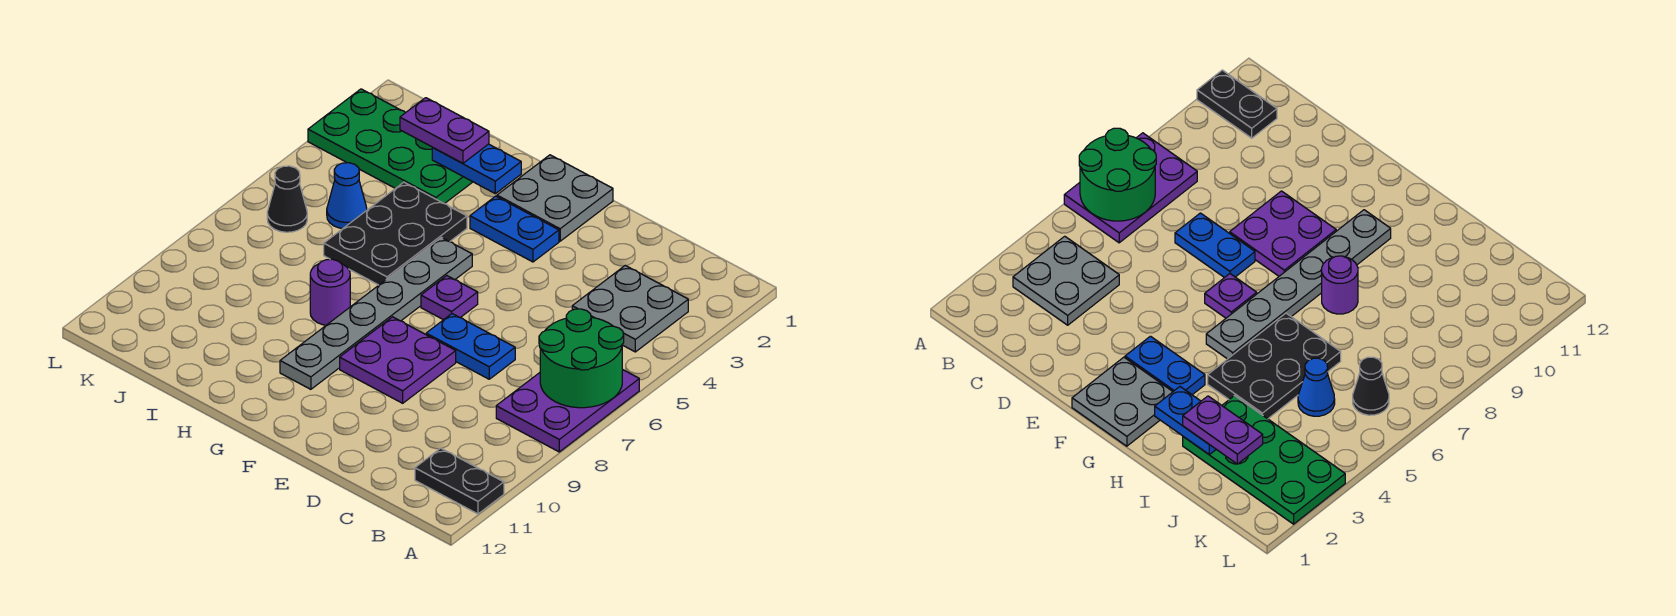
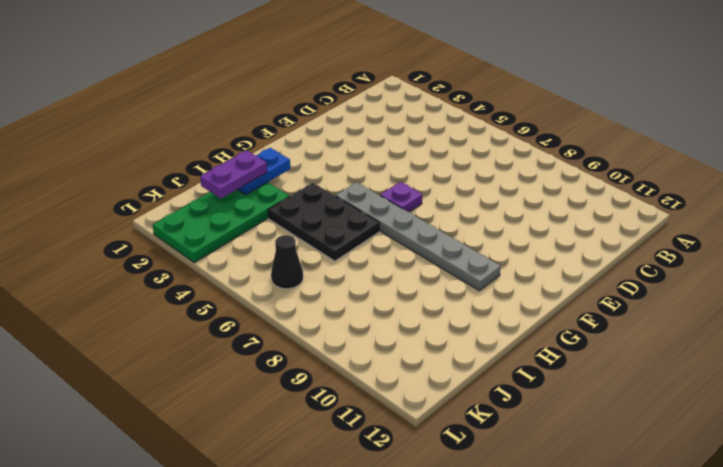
none -> purple plate A6:B8 level 1
none -> black plate A11:B11 level 1
none -> grey plate B3:C4 level 1

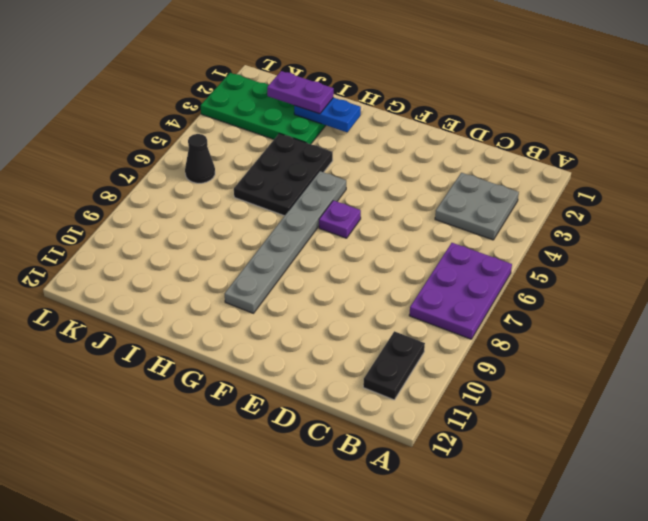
black plate B10:B11 level 1 -> black plate A11:B11 level 1
none -> blue plate D7:E7 level 1
none -> purple plate E8:F9 level 1
none -> grey plate F1:G2 level 1

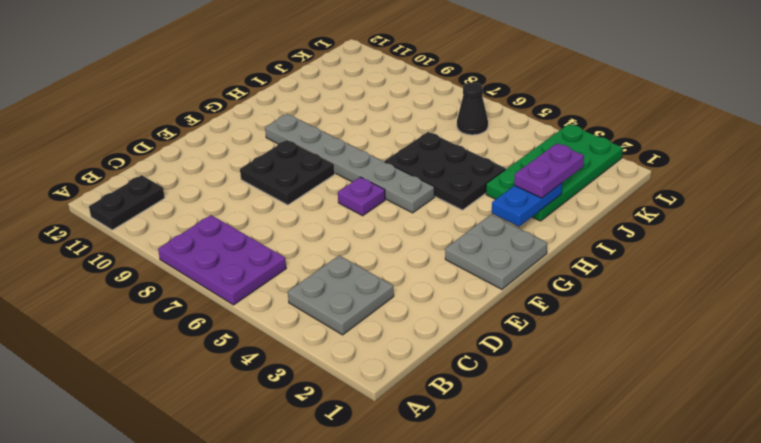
black plate E8:F9 level 1 -> purple plate E8:F9 level 1
none -> blue plate D7:E7 level 1
none -> blue plate F3:G3 level 1
none -> purple round brick H8 level 1

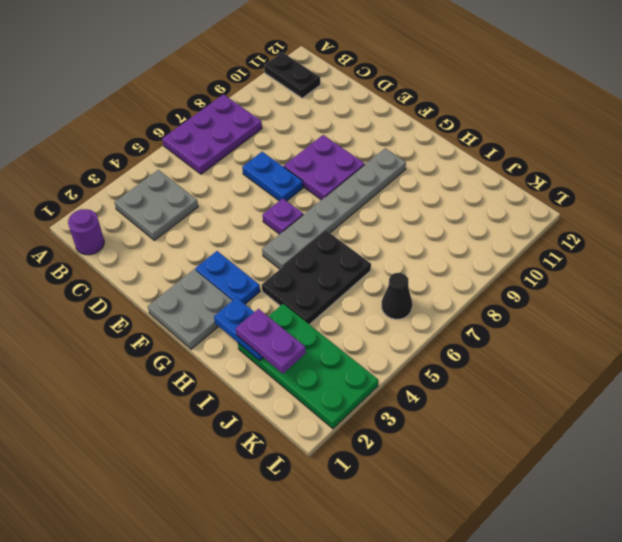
purple round brick B1 level 1 -> purple round brick H8 level 1
none -> blue cone J5 level 1
none -> green round brick A6:B7 level 2

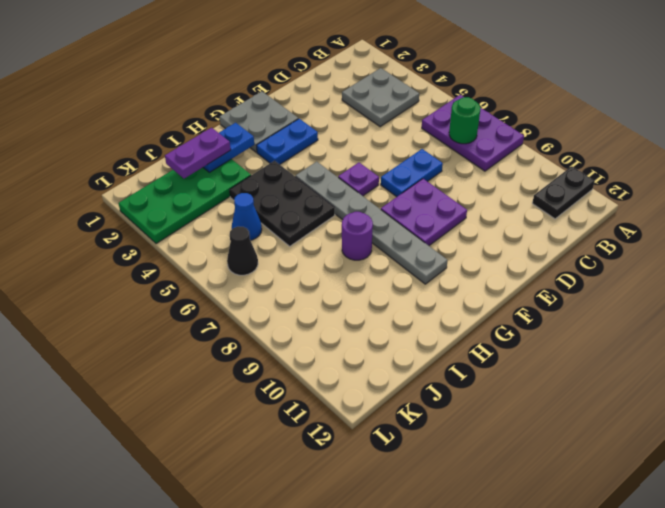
green round brick B7 level 2 -> green round brick A6:B7 level 2

